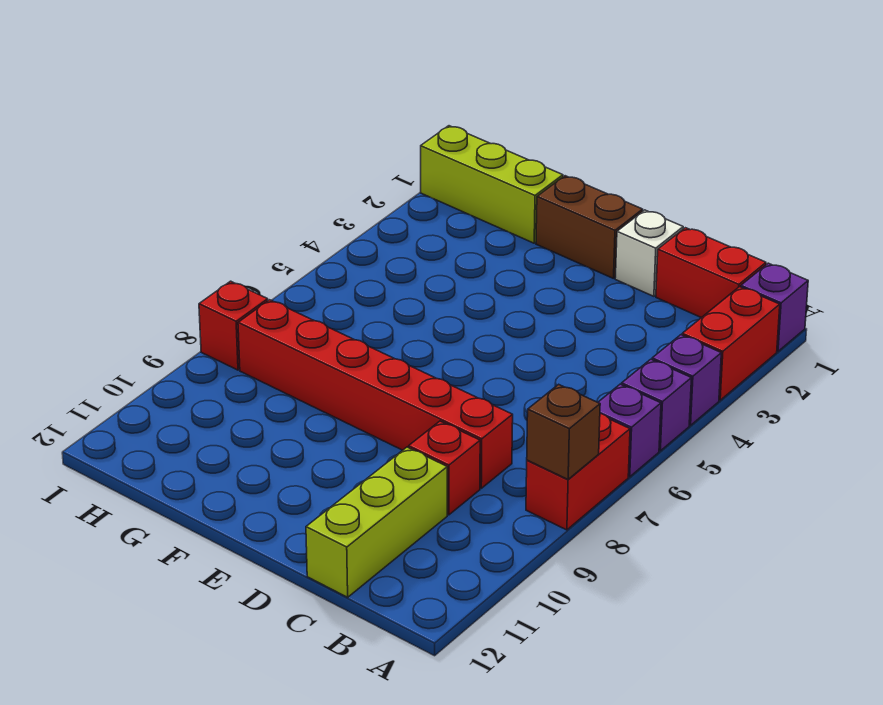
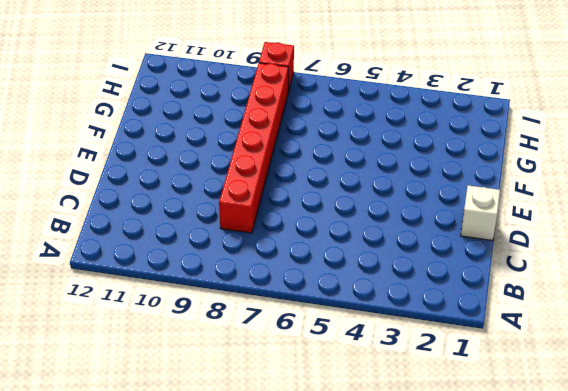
none -> purple brick A1 level 1
none -> red brick A2:A3 level 1
none -> purple brick A4 level 1

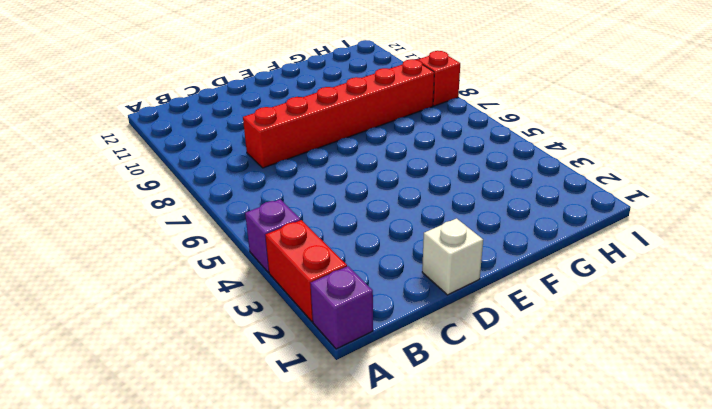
none -> purple brick A5 level 1
none -> purple brick A6 level 1
none -> red brick A7:A8 level 1

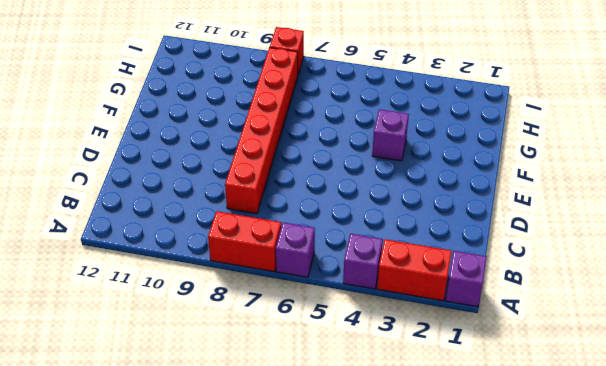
purple brick F4 level 1 -> purple brick A5 level 1
none -> red brick B1:C1 level 1
none -> red brick C9 level 1
none -> lime brick C10:C12 level 1

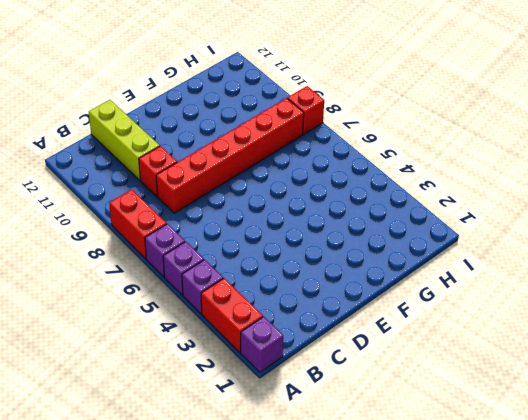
none -> red brick B1:C1 level 1
none -> white brick D1 level 1
none -> brown brick E1:F1 level 1

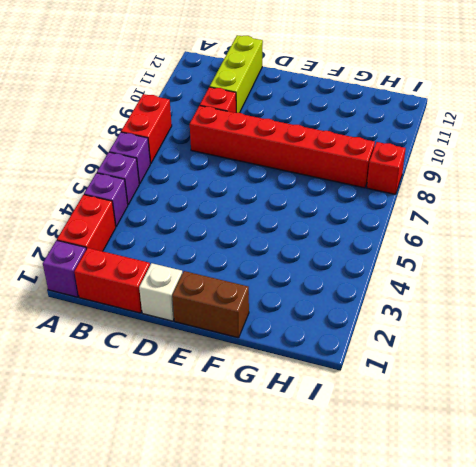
none -> lime brick G1:I1 level 1
none -> brown brick A8 level 2

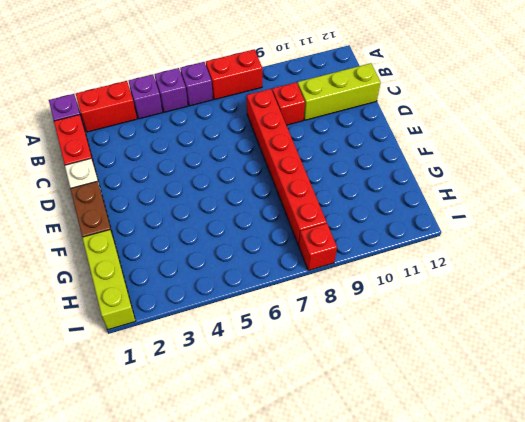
none -> brown brick A8 level 2

